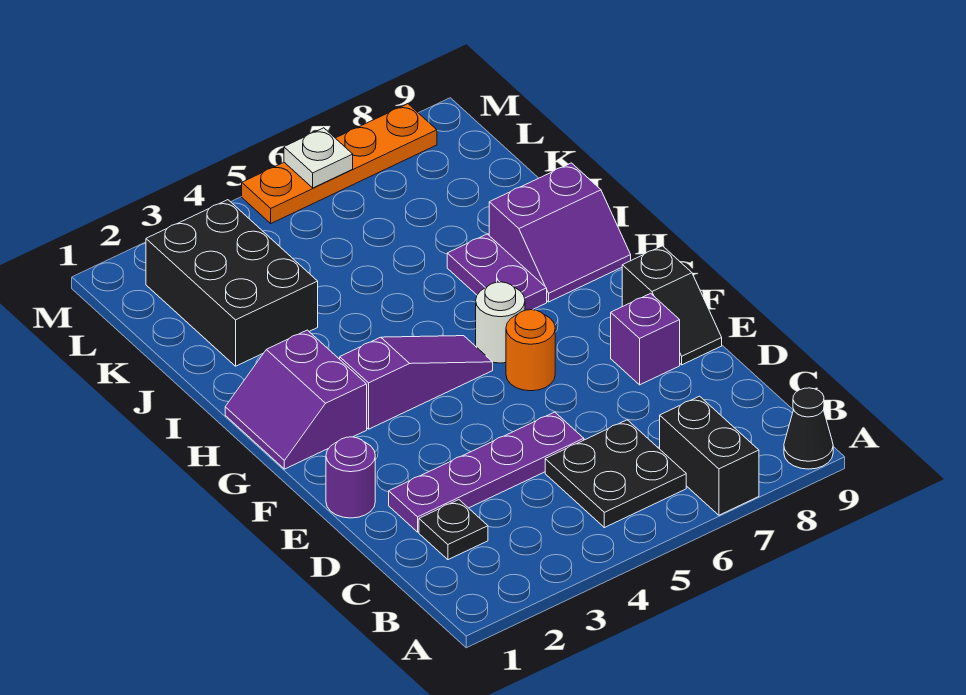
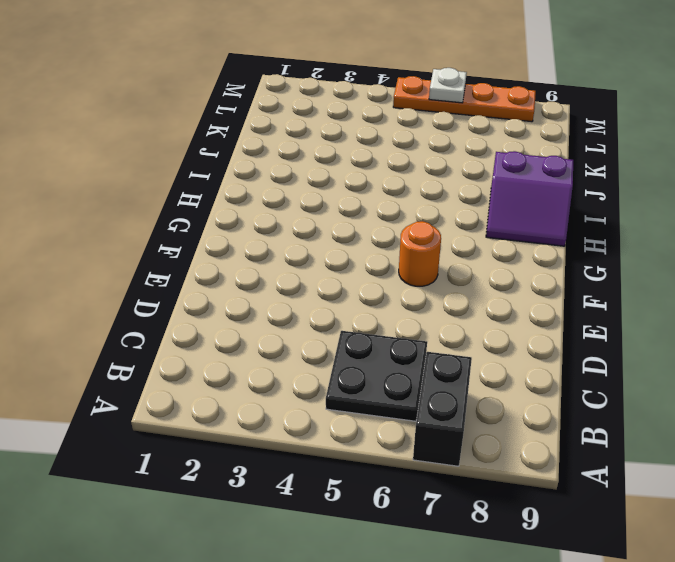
none -> black cone A9 level 1
none -> black plate C2 level 1
none -> purple plate D2:D5 level 1

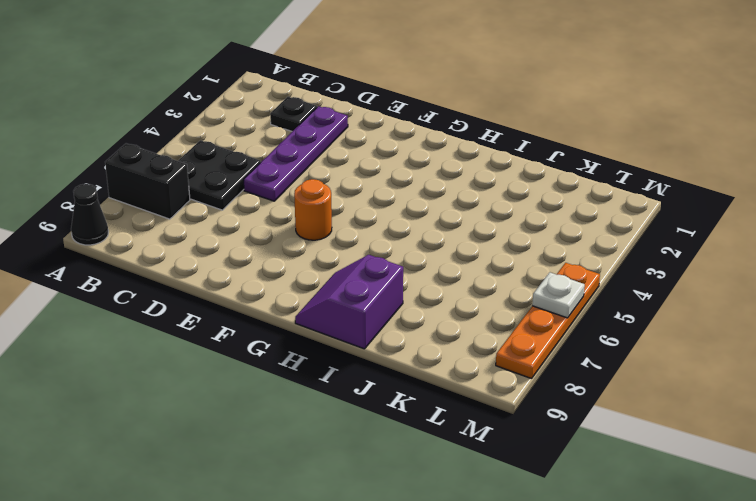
none -> purple round brick E1 level 1
none -> purple brick E8 level 1
none -> black slope E9:F9 level 1 top F

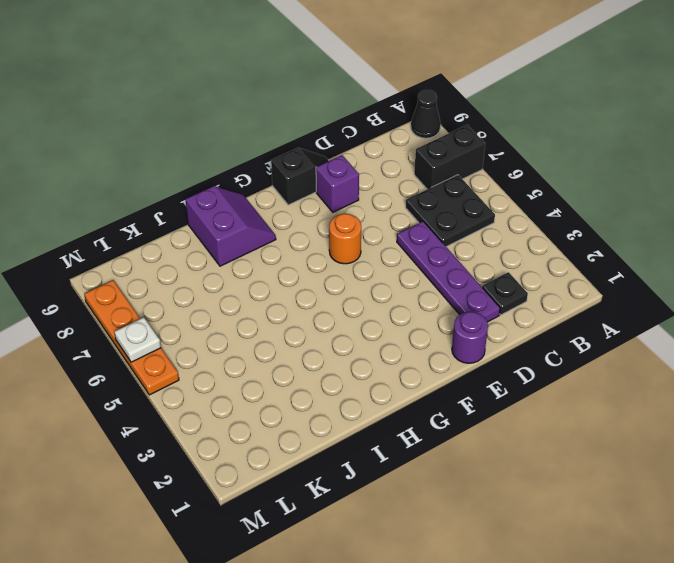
none -> purple slope G1:H2 level 1 top 2
none -> purple slope G3:G5 level 1 top 3
none -> white round brick G6 level 1

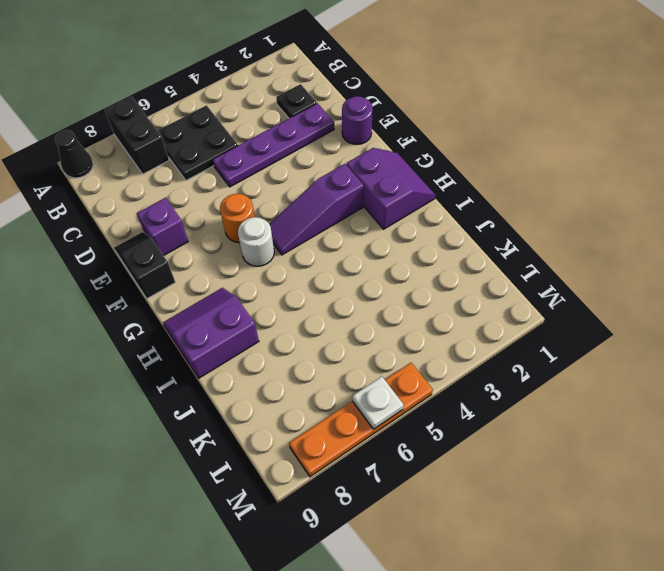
none -> purple plate H7:I7 level 1
none -> black brick J2:L3 level 1

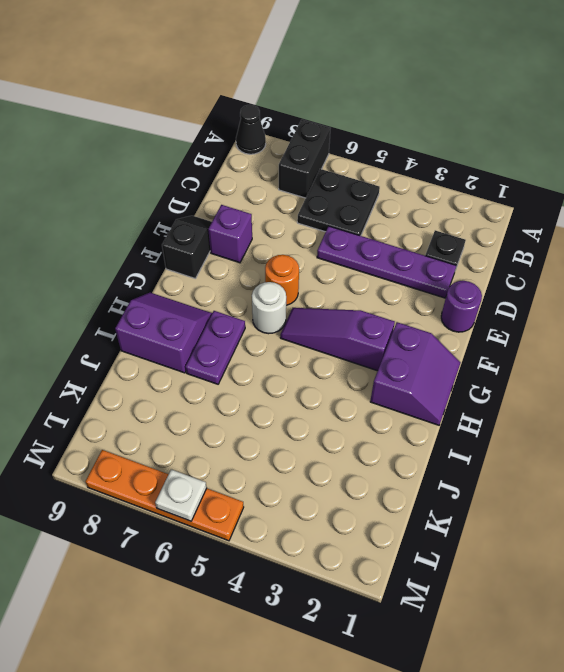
none -> black brick J2:L3 level 1

